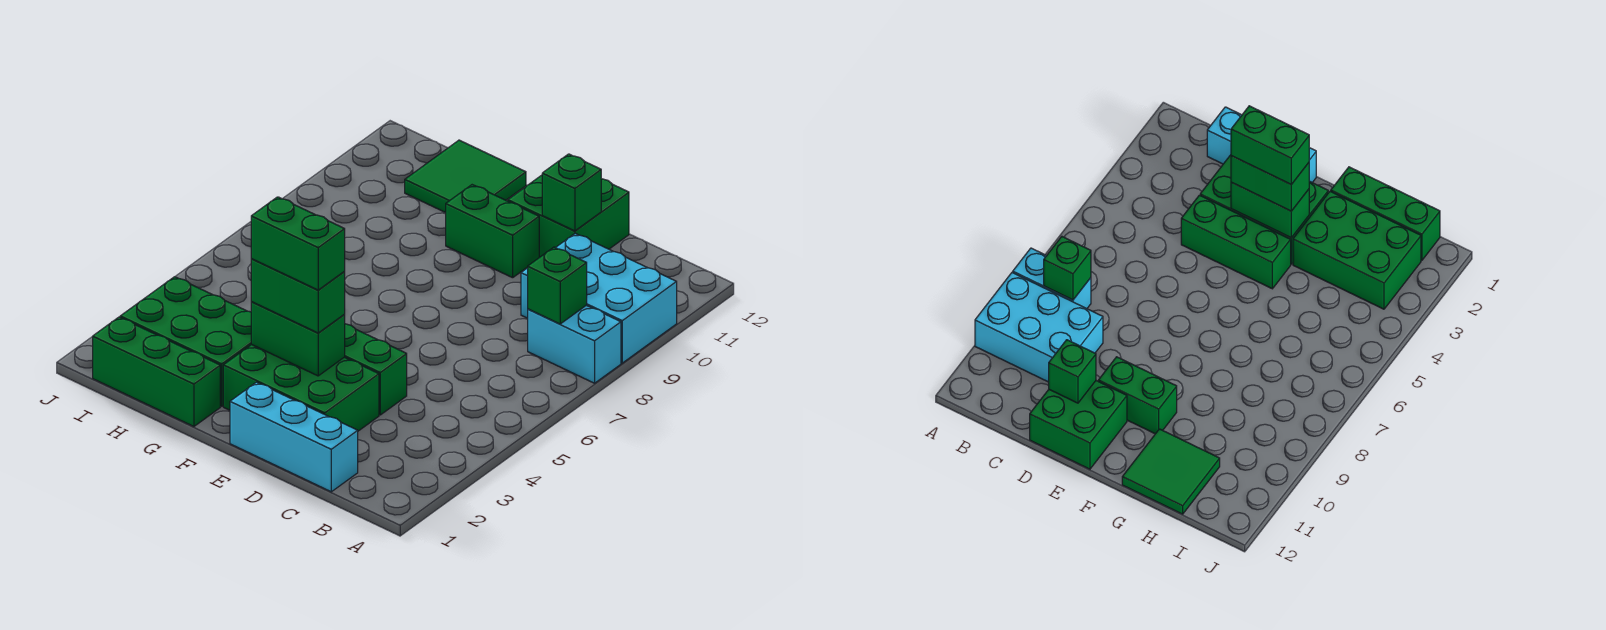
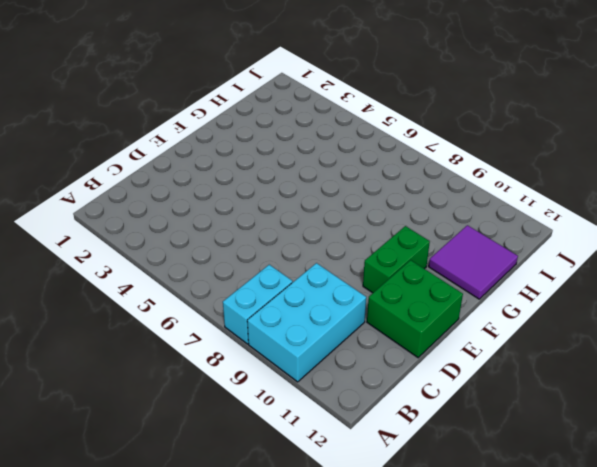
purple tile G11:H12 level 1 -> green tile G11:H12 level 1
none -> cyan brick C1:E1 level 1
none -> green brick D2:F3 level 1
none -> green brick D4:F4 level 1

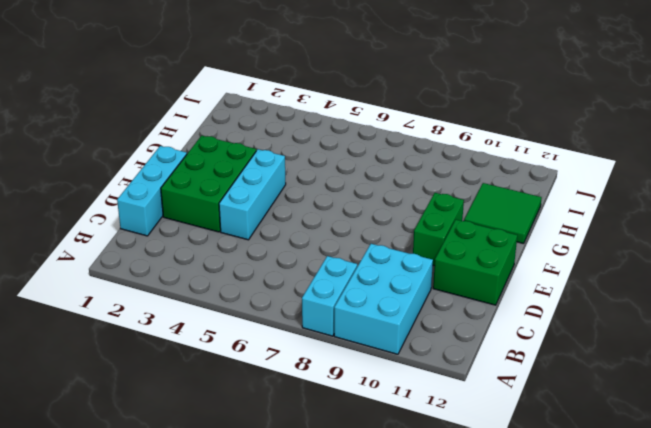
cyan brick D4:F4 level 1 -> green brick D4:F4 level 1
none -> green brick G1:I1 level 1
none -> green brick G2:I3 level 1
none -> green brick B8 level 2

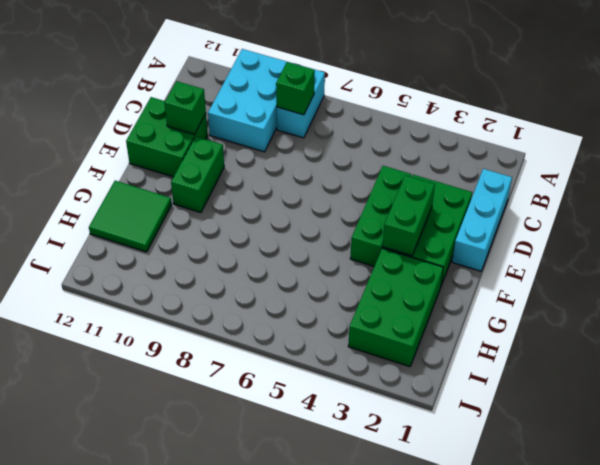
none -> green brick G1:I1 level 1
none -> green brick E3:F3 level 3
none -> green brick E3:F3 level 4

